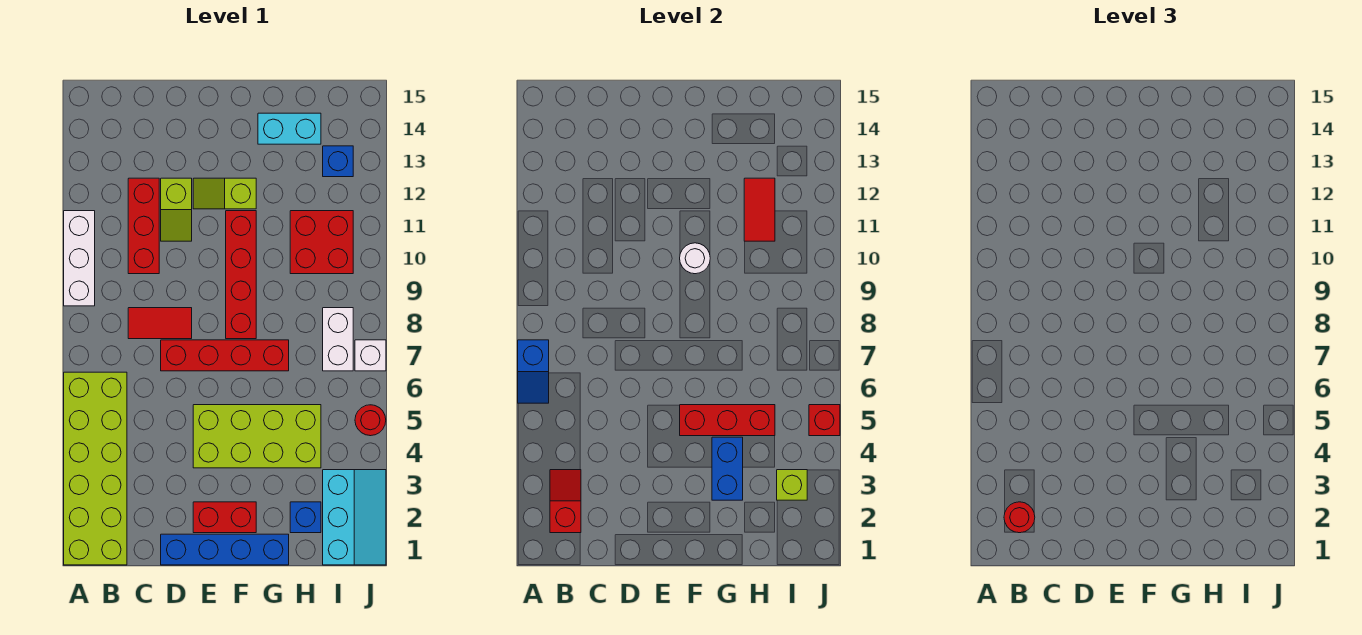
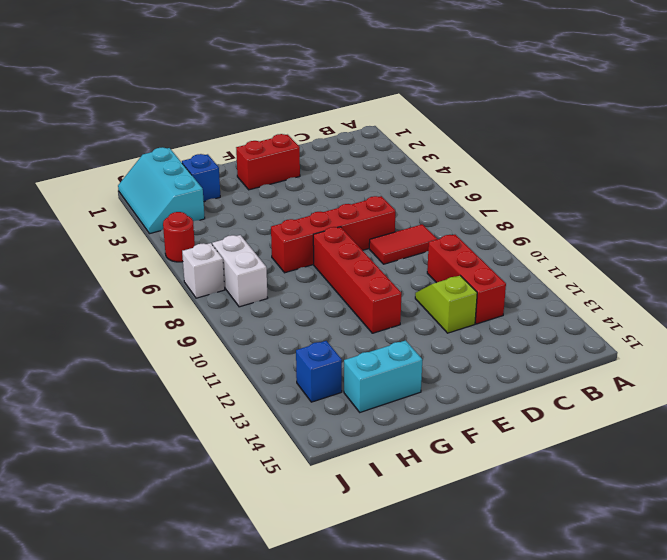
none -> lime brick A1:B6 level 1
none -> white brick A9:A11 level 1
none -> blue brick D1:G1 level 1

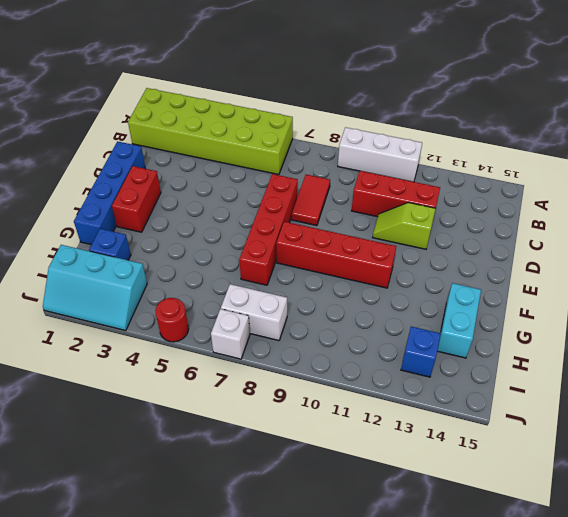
none -> lime brick E4:H5 level 1
none -> lime slope E12:F12 level 1 top F
none -> red brick H10:I11 level 1

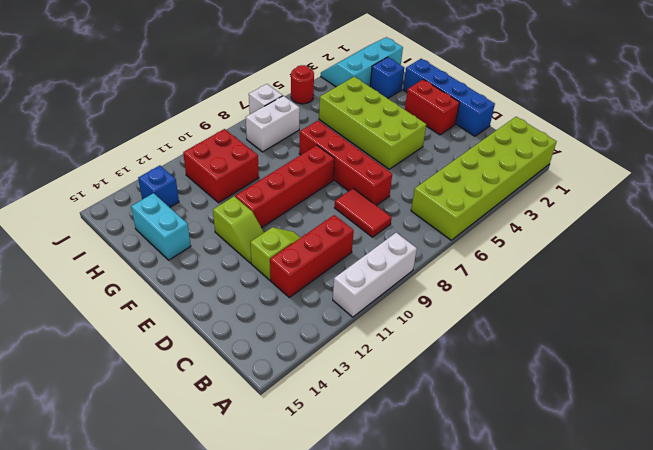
none -> blue slope A6:A7 level 2 top 7
none -> red slope B2:B3 level 2 top 2
none -> red brick F5:H5 level 2

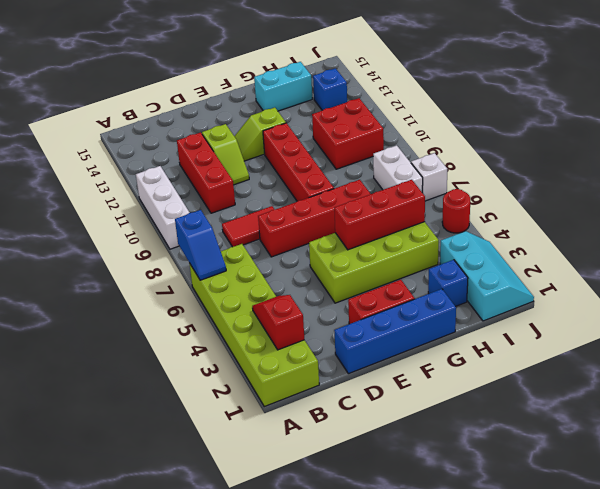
none -> white round brick F10 level 2
none -> blue brick G3:G4 level 2
none -> red tile H11:H12 level 2

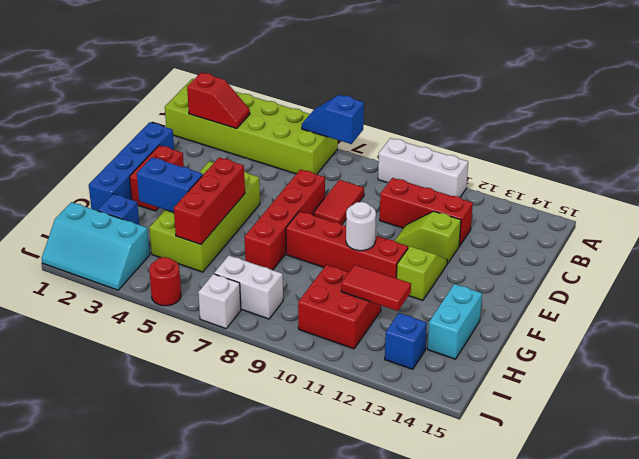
none -> lime brick I3 level 2
none -> red brick J5 level 2
none -> red round brick B2 level 3

